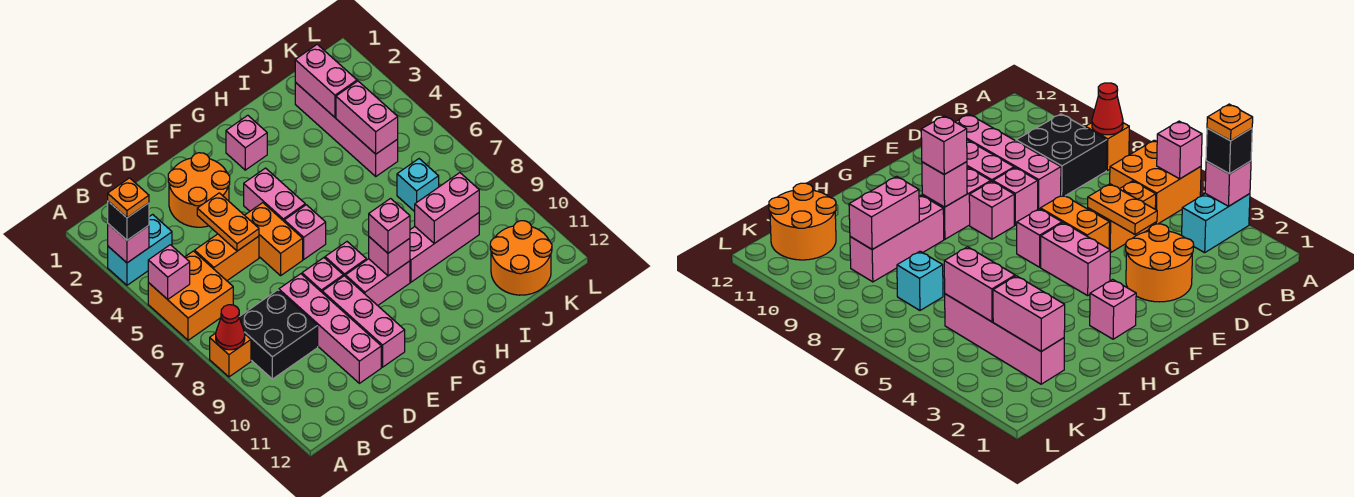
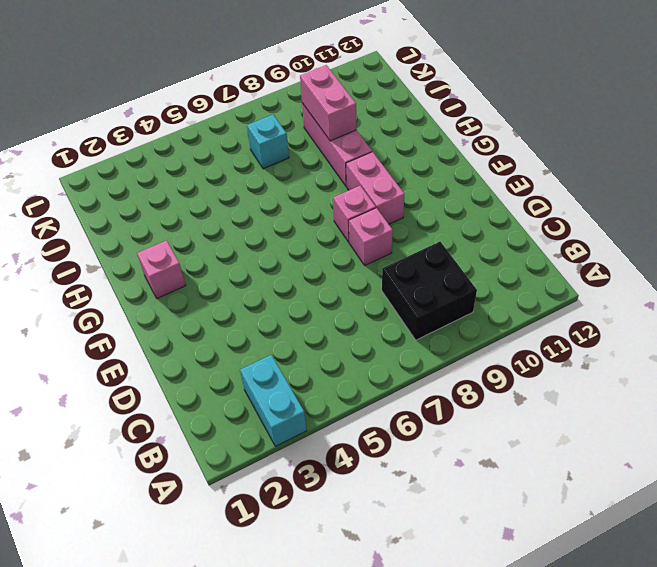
none -> orange brick A5:B6 level 1
none -> orange brick A8 level 1
none -> orange brick C5:D5 level 1
none -> orange round brick D2:E3 level 1

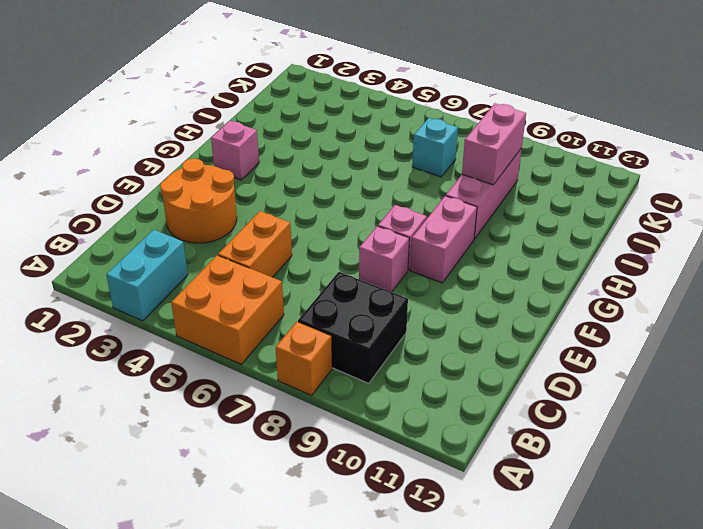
none -> pink brick D8:D11 level 1
none -> orange brick E5:E6 level 1
none -> pink brick E9:E11 level 1
none -> pink brick F4:F5 level 1

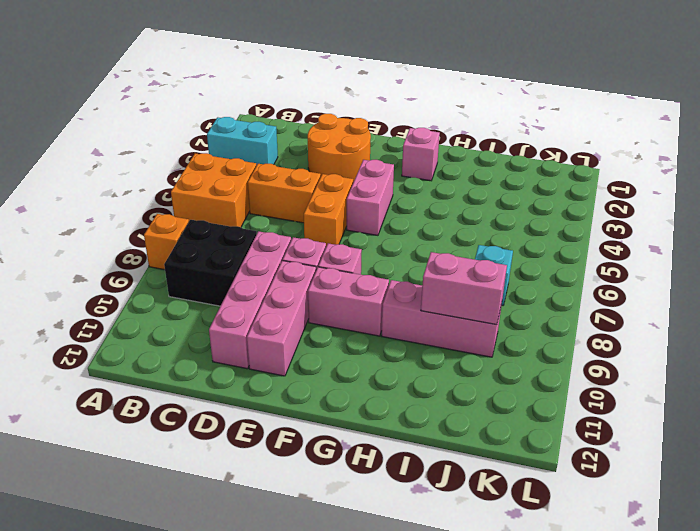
none -> pink brick F6 level 1
none -> pink brick J2:J5 level 1
none -> orange round brick J11:K12 level 1
none -> pink brick A3 level 2

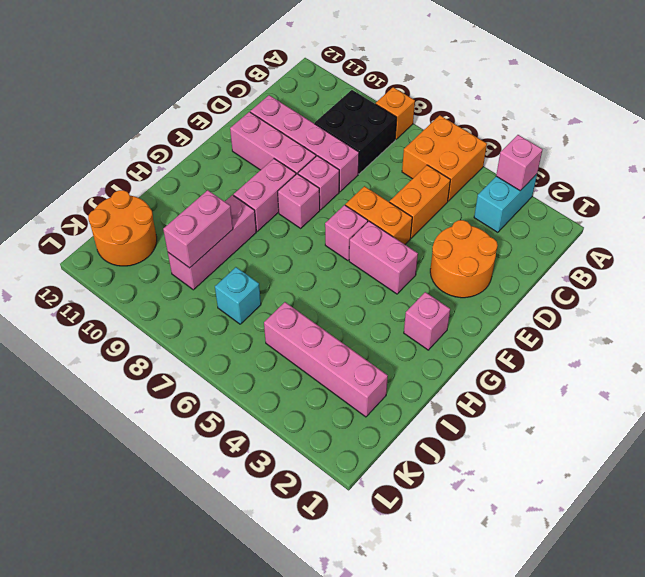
none -> pink brick A5 level 2
none -> red cone A8 level 2
none -> orange plate D4:D5 level 2
none -> pink brick G9 level 2

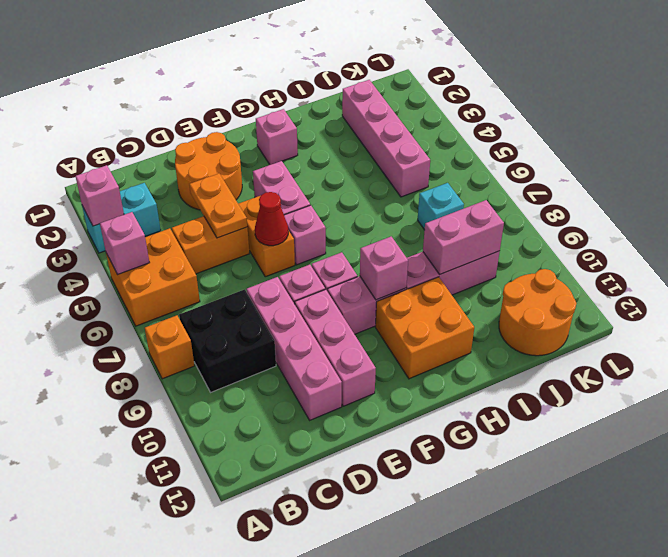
red cone E6 level 2 -> red cone A8 level 2
orange brick G10:H11 level 1 -> none
none -> pink brick J2:J3 level 2
none -> pink brick J4:J5 level 2
none -> black brick A3 level 3
none -> pink brick G9 level 3

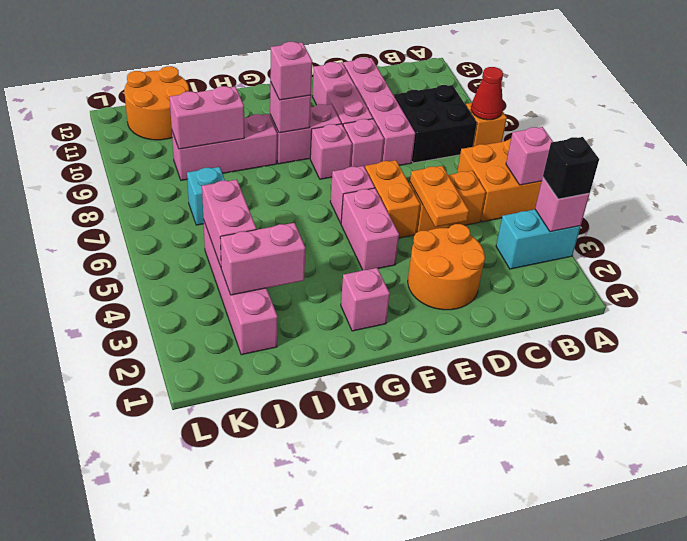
pink brick I3:J3 level 2 -> pink brick J2:J3 level 2
none -> orange plate A3 level 4

